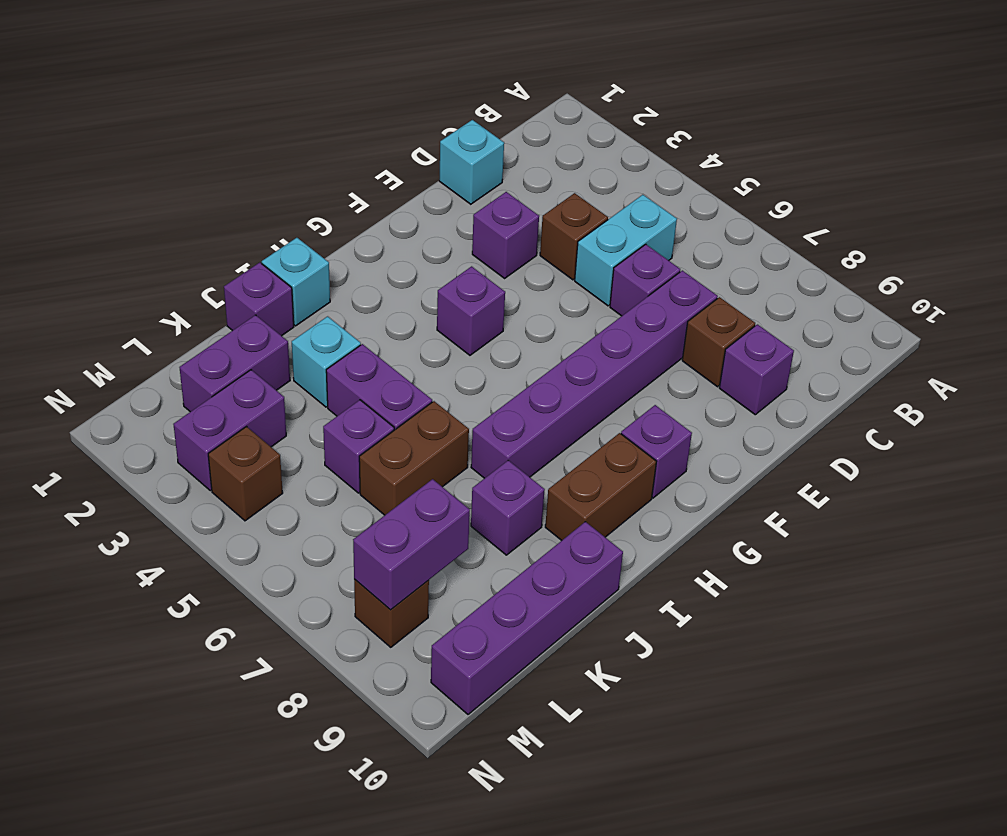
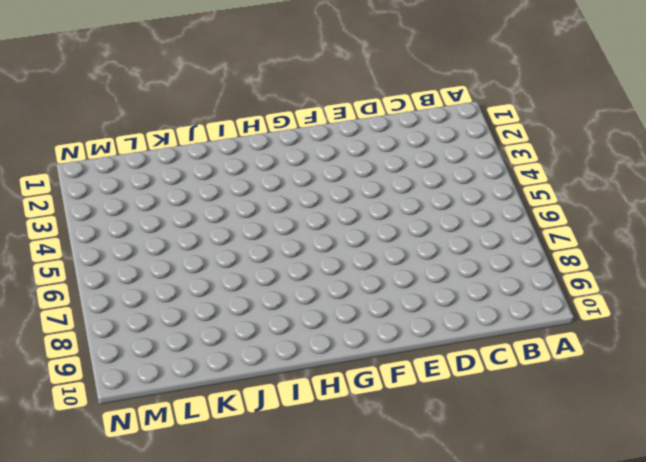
none -> cyan brick C5:D5 level 1
none -> cyan brick D1 level 1
none -> brown brick D4 level 1

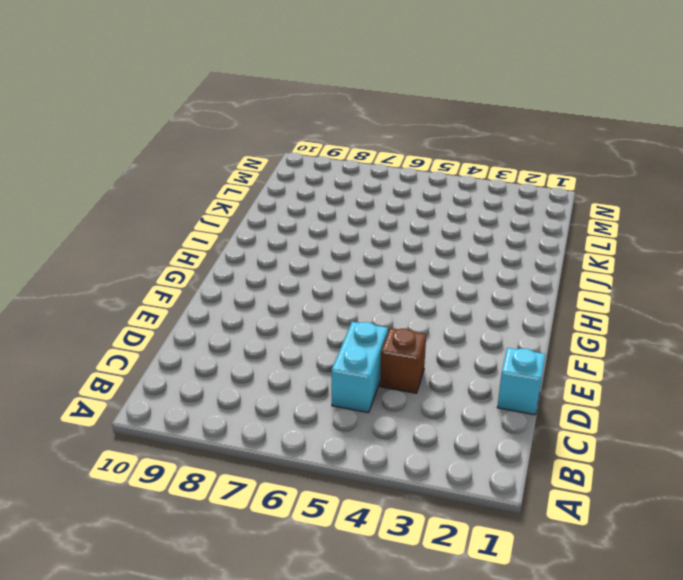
none -> purple brick D6 level 1
none -> purple brick D7:I7 level 1
none -> brown brick D8 level 1

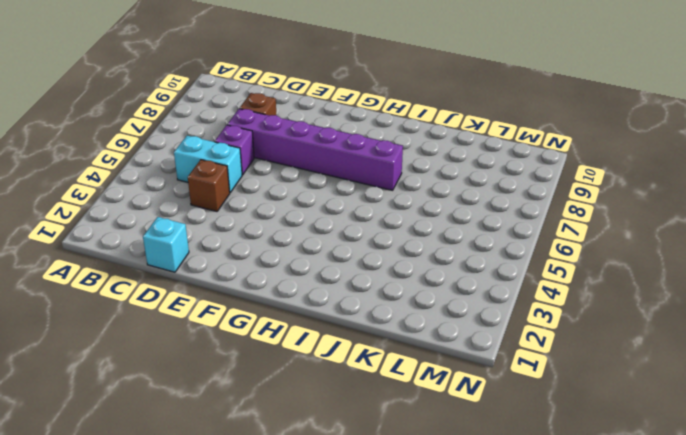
none -> purple brick D9 level 1
none -> purple brick E3 level 1
none -> purple brick G4 level 1

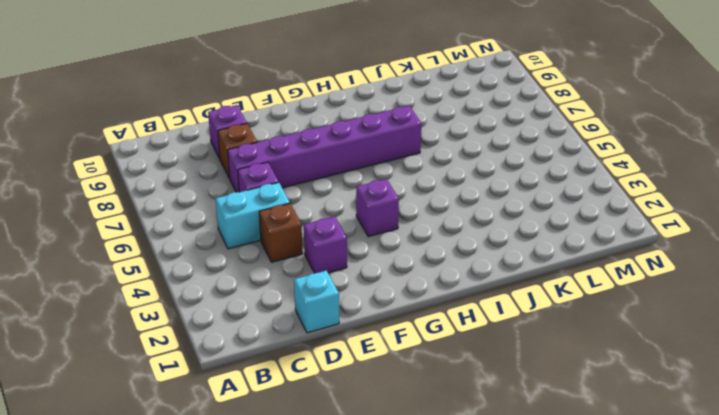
none -> purple brick G9 level 1
none -> brown brick H9:I9 level 1
none -> cyan brick I1 level 1

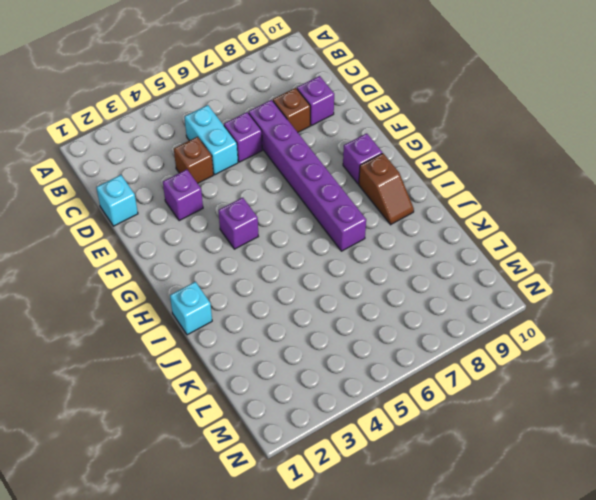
brown slope H9:I9 level 1 top H -> brown brick H9:I9 level 1
none -> purple brick J1 level 1
none -> cyan brick J3 level 1
none -> purple brick J4:J5 level 1

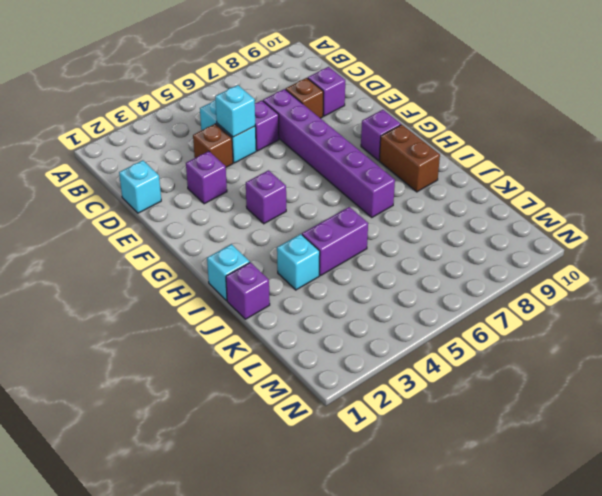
cyan brick D5 level 2 -> none
none -> brown brick J6:K6 level 1
none -> purple brick J8 level 1
none -> purple brick J10:M10 level 1

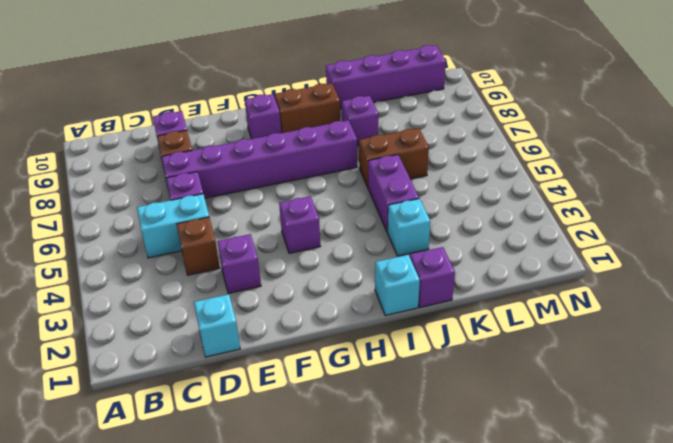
none -> purple brick K2:L2 level 1
none -> purple brick K5 level 1
none -> purple brick L3:M3 level 1

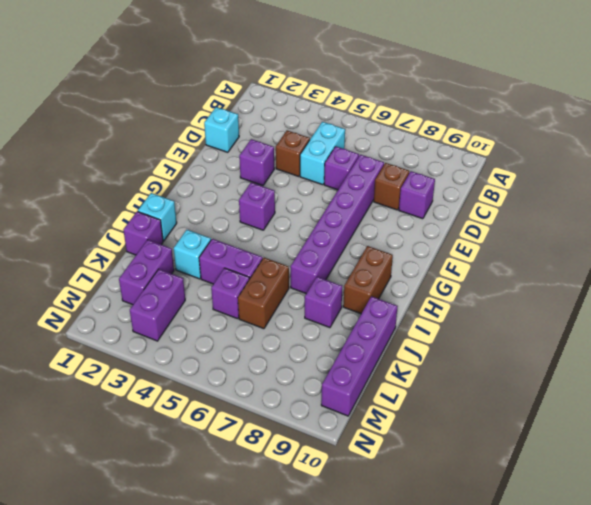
none -> purple brick G9 level 1
none -> brown brick M4 level 1
none -> brown brick M8 level 1

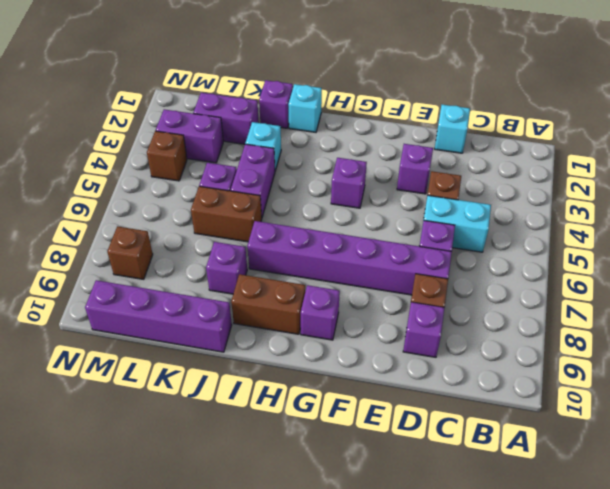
none -> purple brick L8:M8 level 2

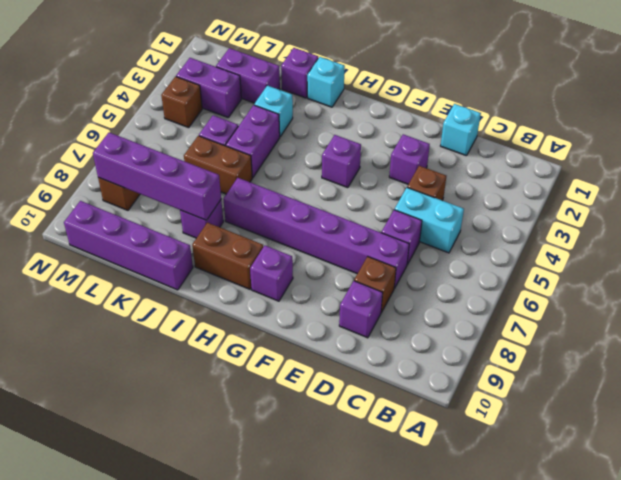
purple brick J8:M8 level 2 -> purple brick L8:M8 level 2

